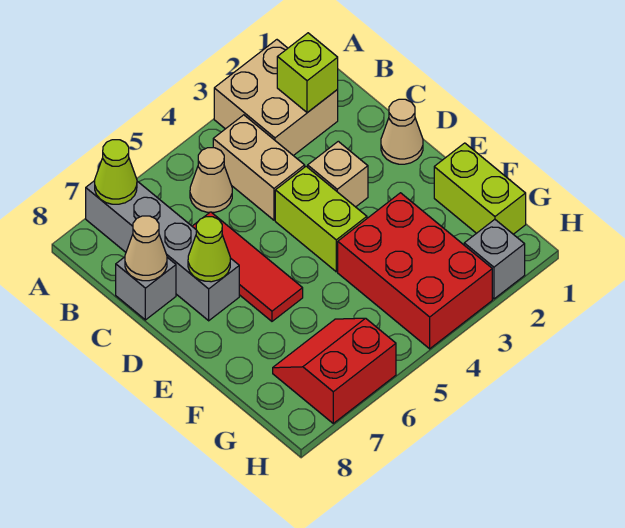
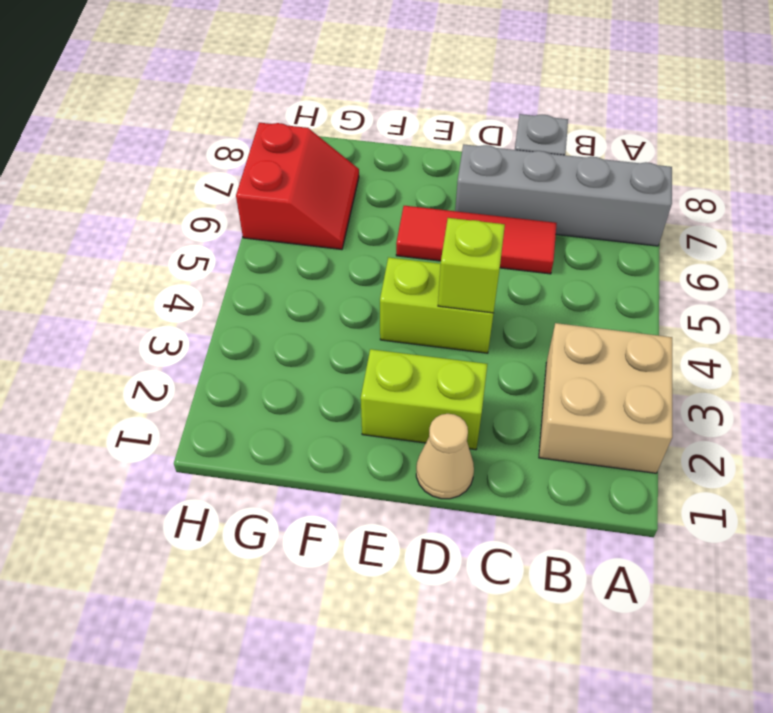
lime brick D2:E2 level 1 -> lime brick F1:G1 level 1
lime brick D4 level 2 -> lime brick B2 level 2
none -> tan brick B4:C4 level 1
none -> tan cone B5 level 1
none -> tan brick D3 level 1

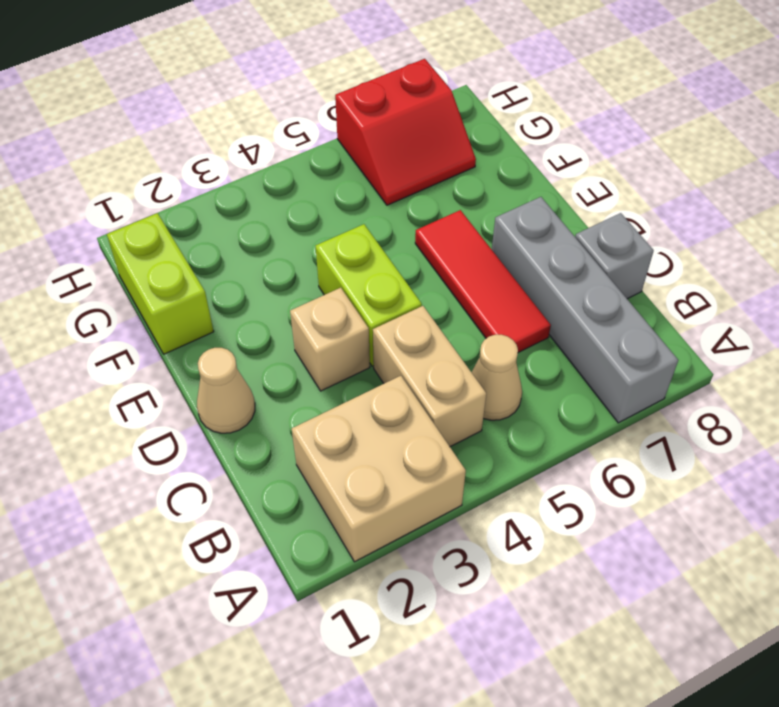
none -> red brick F3:H4 level 1
none -> grey brick H2 level 1
none -> lime cone A7 level 2

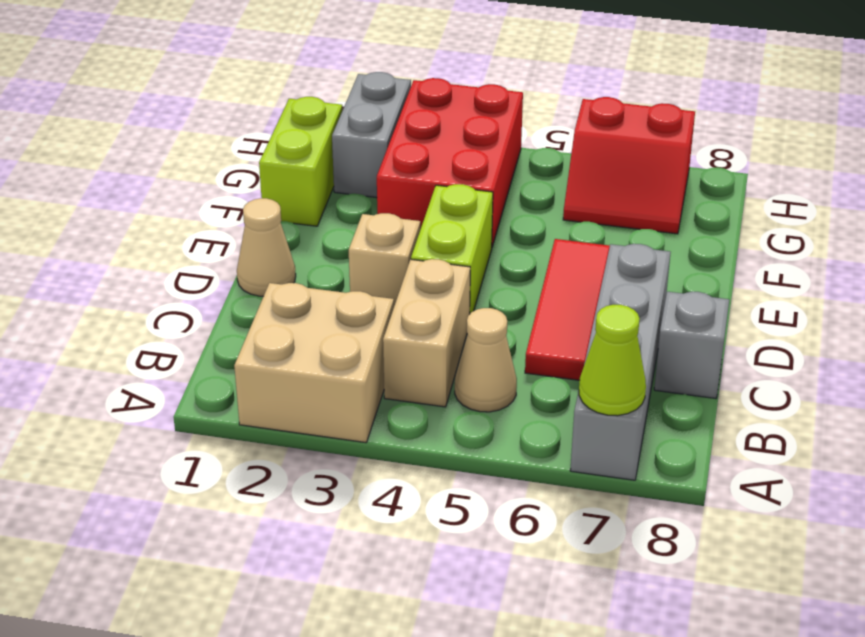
grey brick G2:H2 level 1 -> grey brick H2 level 1
none -> lime brick B2 level 2
none -> tan cone C8 level 2
none -> lime cone D7 level 2

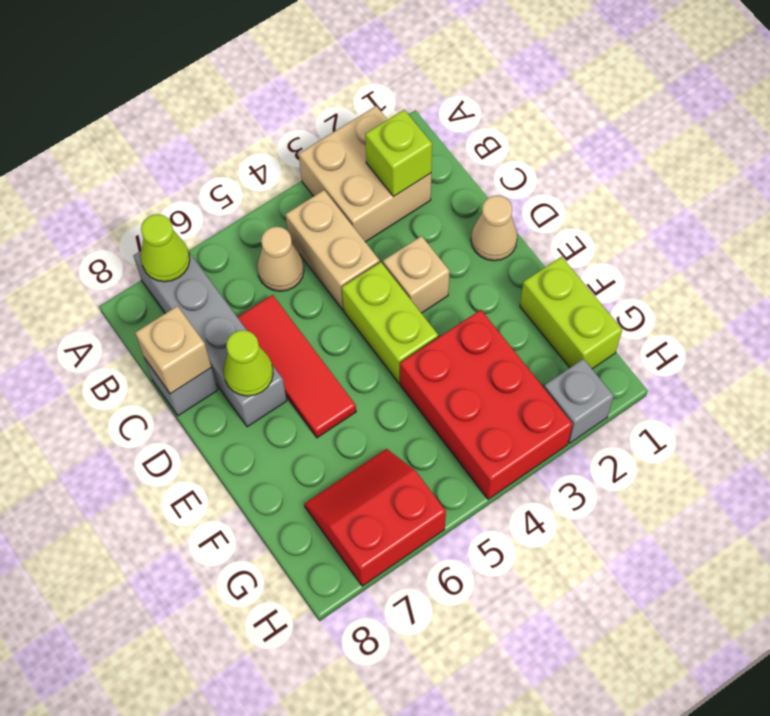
tan brick C8 level 2 -> tan cone C8 level 2

